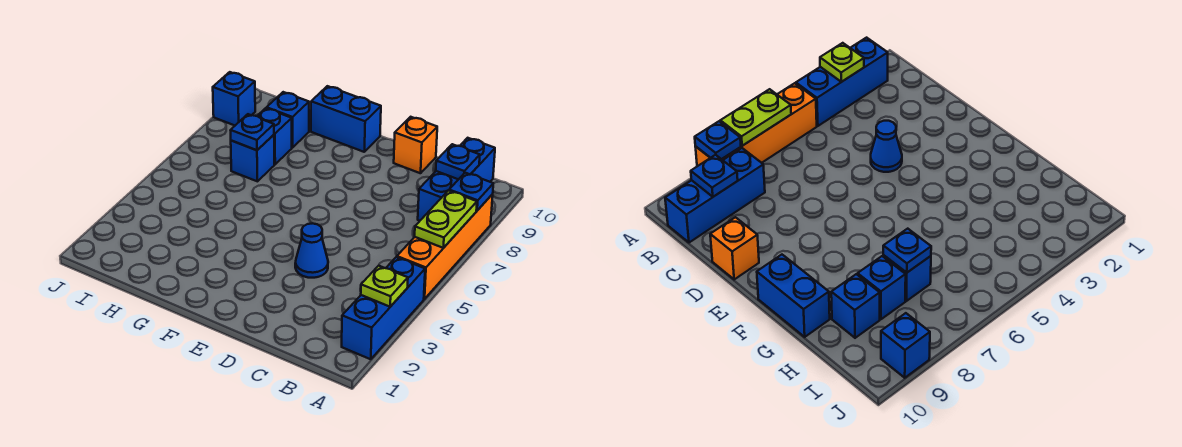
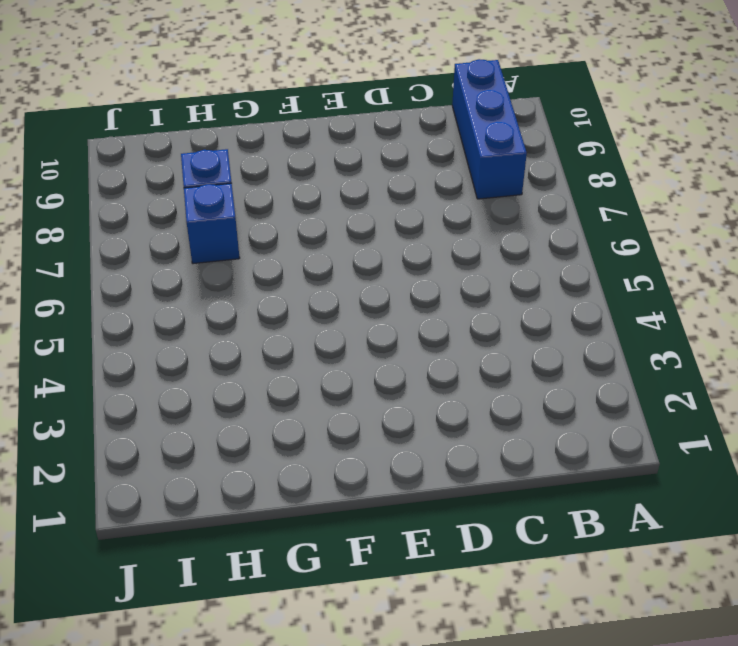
none -> blue brick A2:A4 level 1
none -> orange brick A5:A8 level 1
none -> blue cone D4 level 1

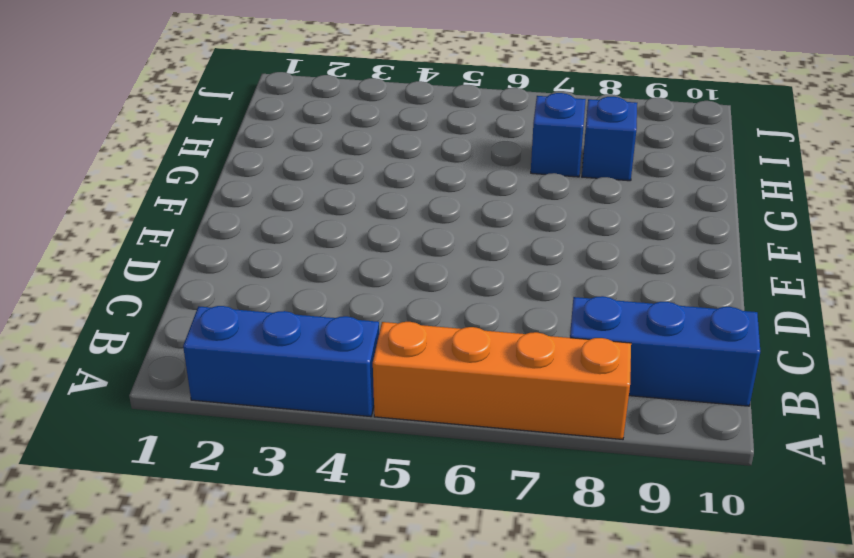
none -> blue cone D4 level 1
none -> orange brick D10 level 1
none -> blue brick F10:G10 level 1

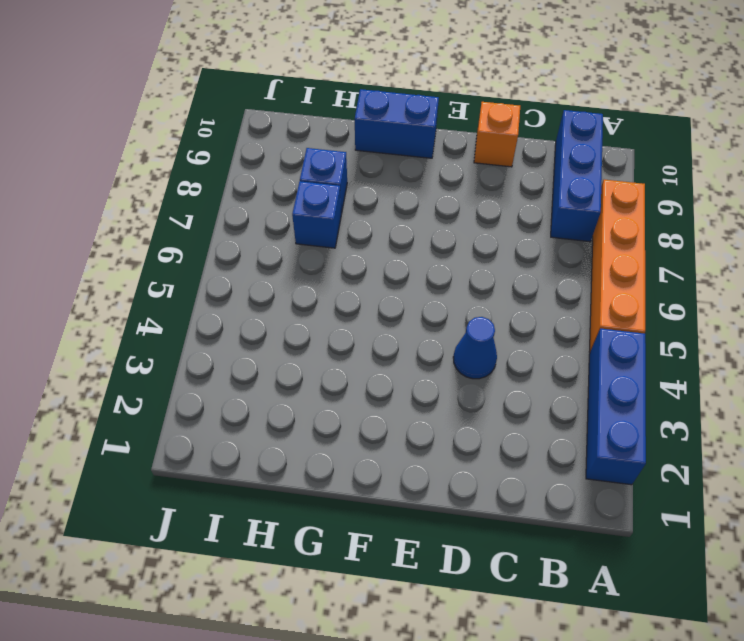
none -> blue brick H9 level 1
none -> blue brick J9 level 1
none -> lime plate A3 level 2

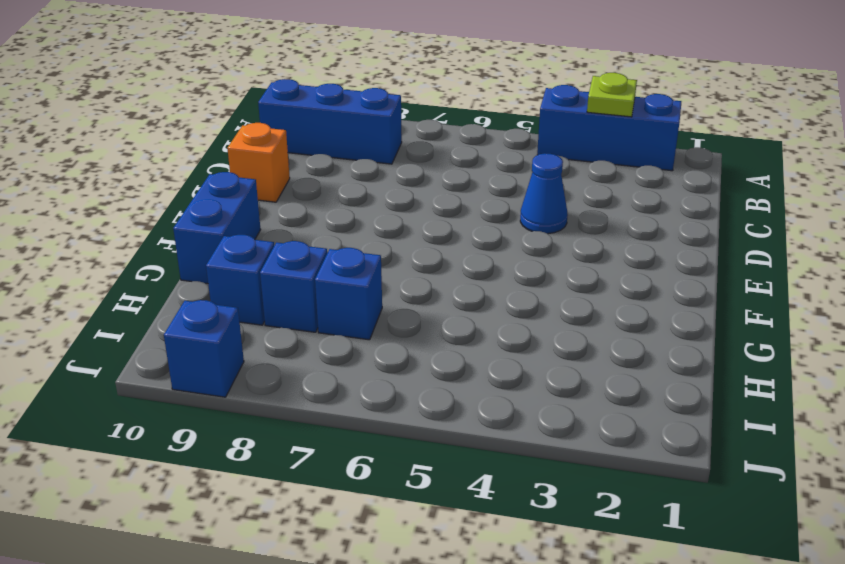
none -> orange brick A5:A8 level 1
none -> lime plate A6:A7 level 2
none -> blue plate A8 level 2

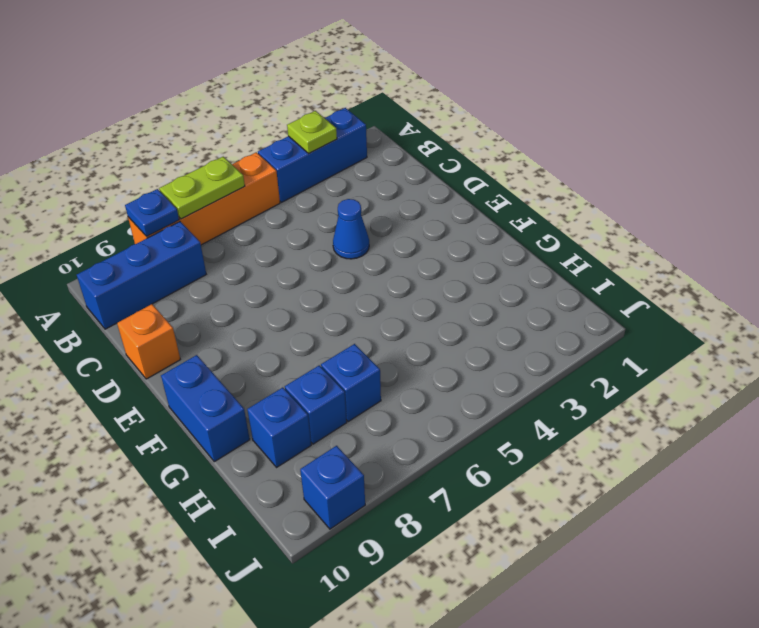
none -> blue plate B9 level 2
none -> blue plate H7 level 2

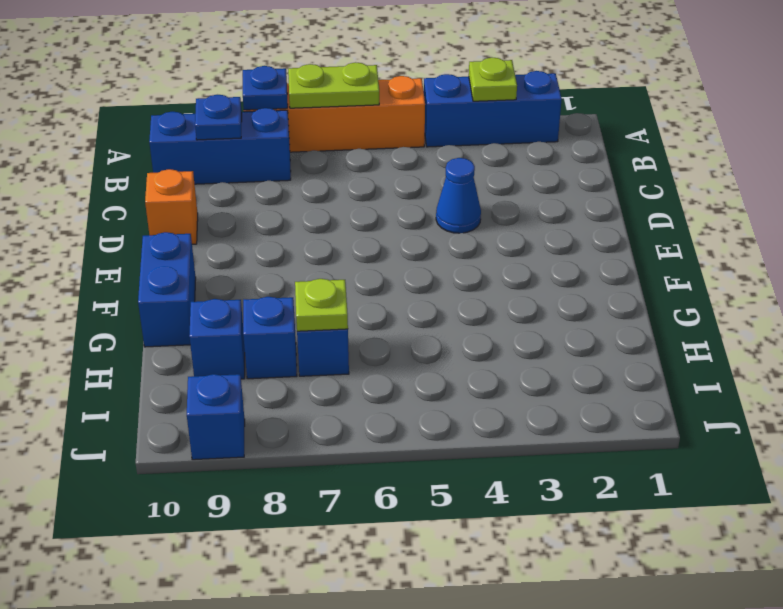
lime plate H7 level 2 -> blue plate H7 level 2

